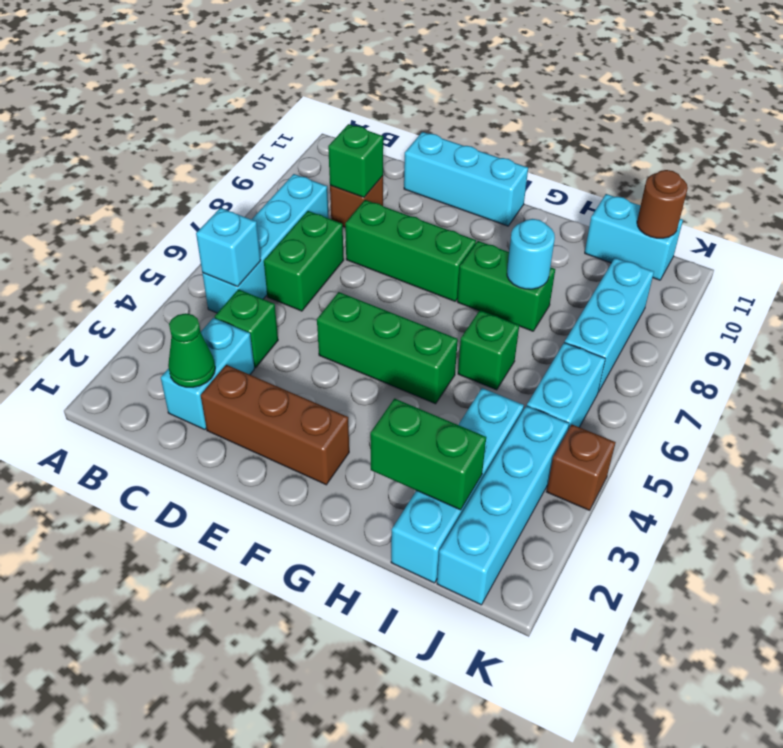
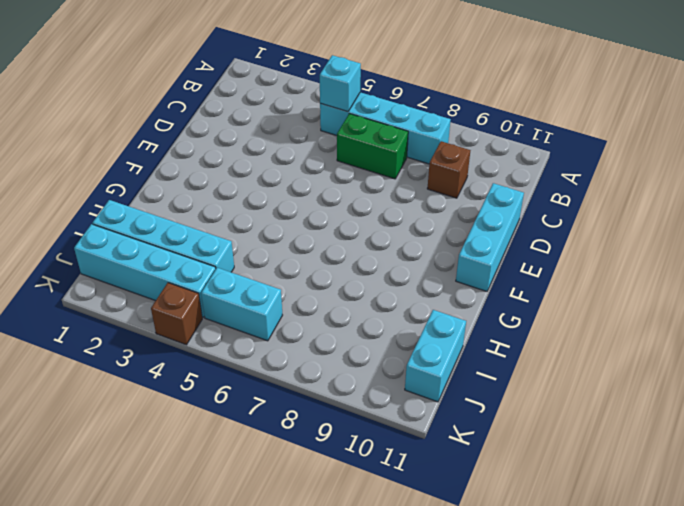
none -> cyan brick C2:C3 level 1
none -> green brick C4 level 1
none -> brown brick D2:F2 level 1

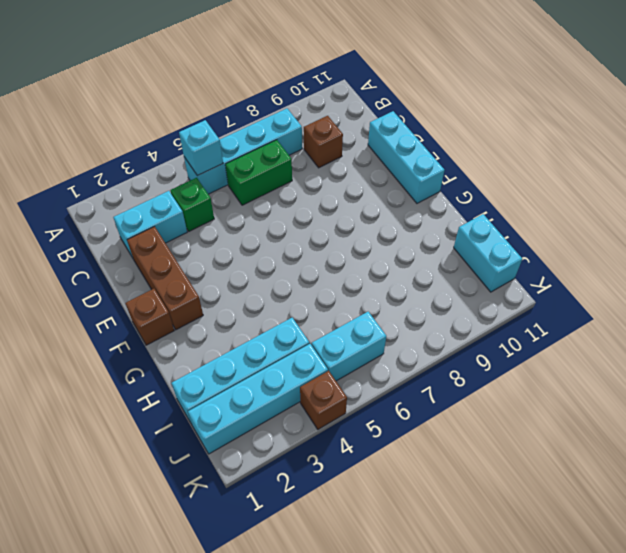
brown brick F1 level 1 -> none
none -> green brick D8:F8 level 1
none -> green brick E5:G5 level 1
none -> green brick G8:H8 level 1

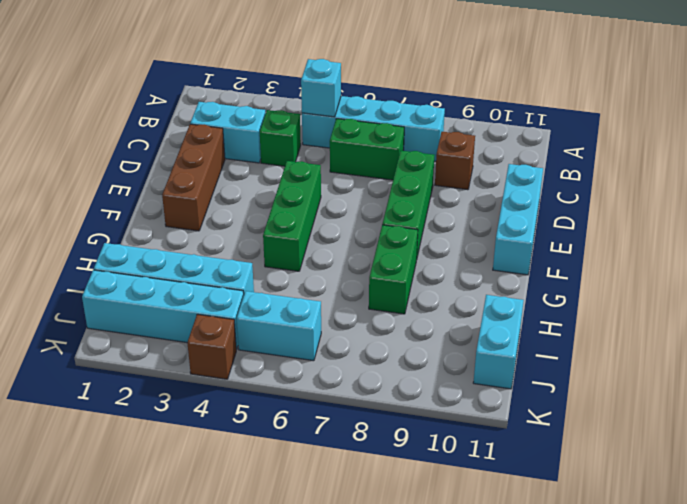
none -> green brick H6 level 1
none -> cyan brick J7:J9 level 1
none -> green cone C2 level 2

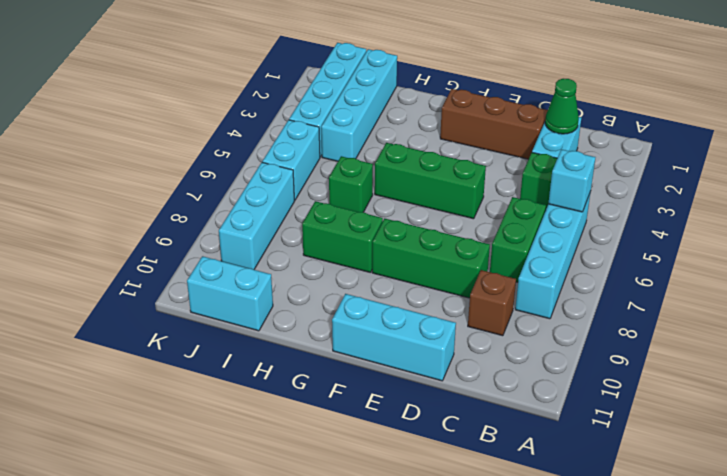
none -> brown brick K4 level 1
none -> green brick C9 level 2
none -> green brick H2:I2 level 2

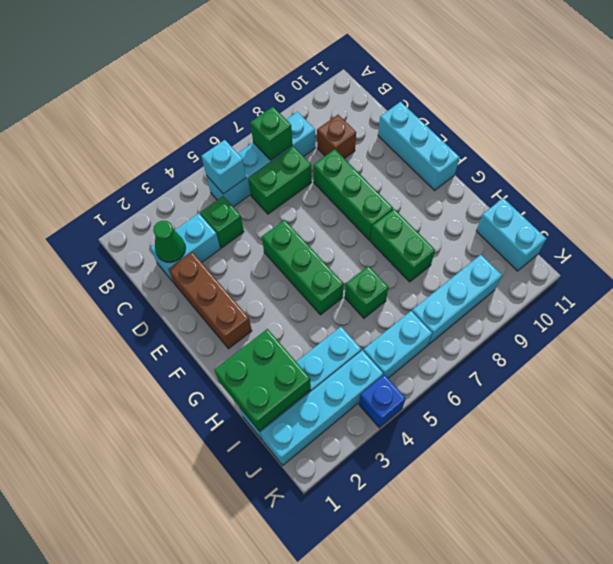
green brick B7 level 2 -> green brick C9 level 2
green brick H1:I2 level 2 -> green brick H2:I2 level 2
blue brick K4 level 1 -> brown brick K4 level 1
none -> cyan round brick H8 level 2
none -> brown round brick J11 level 2

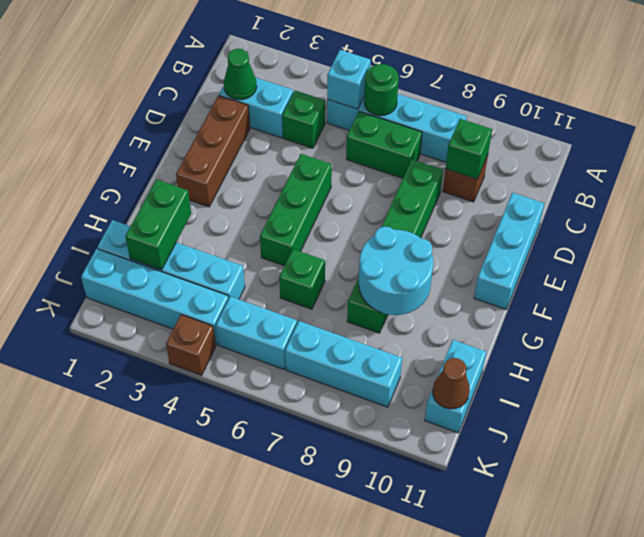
green round brick B6 level 2 -> none
cyan round brick G8:H9 level 2 -> cyan round brick H8 level 2
brown cone J11 level 2 -> brown round brick J11 level 2

